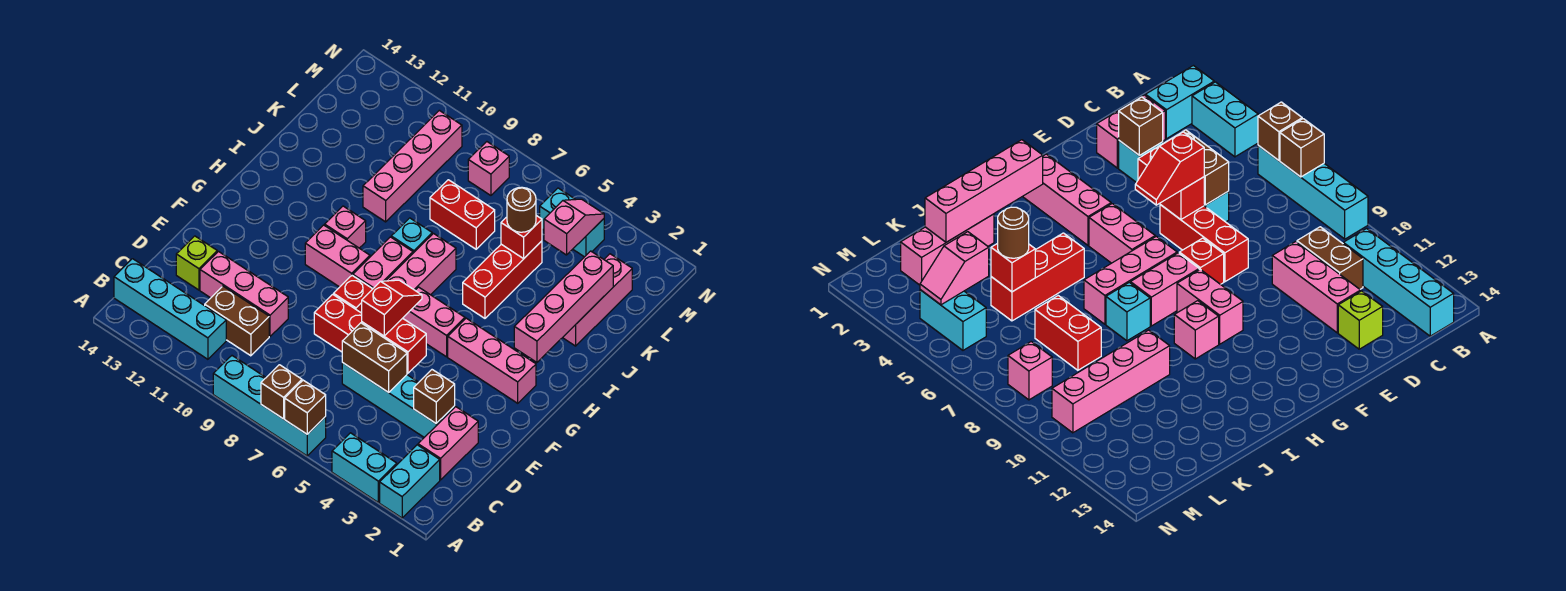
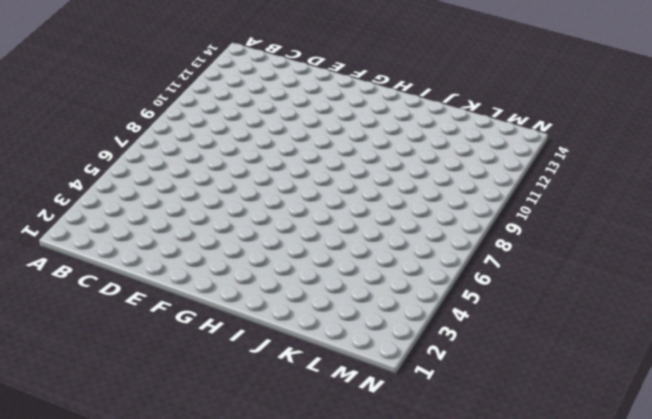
none -> cyan brick A2:B2 level 1
none -> cyan brick A3:A4 level 1
none -> cyan brick A6:A9 level 1
none -> cyan brick B11:B14 level 1

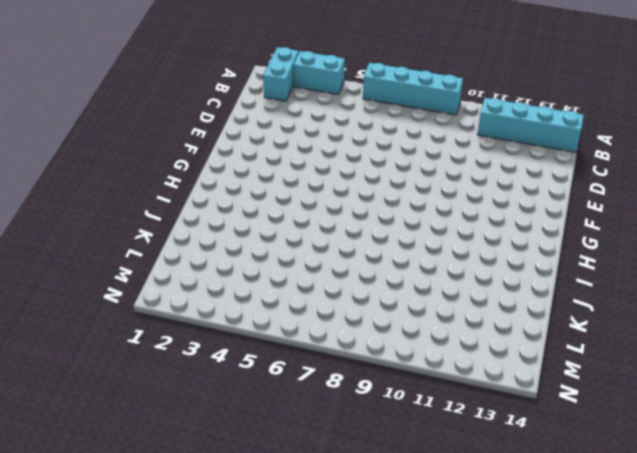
none -> pink brick C2:D2 level 1
none -> brown brick C10:C11 level 1
none -> cyan brick D3:D6 level 1
none -> pink brick D10:D12 level 1

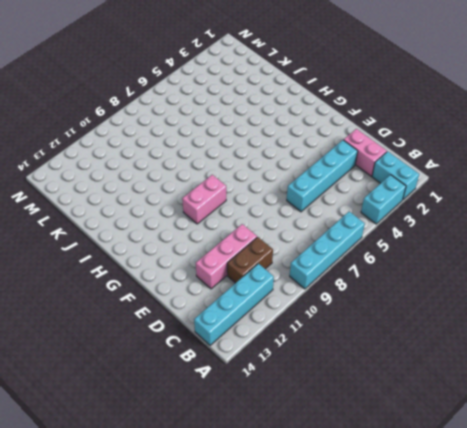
none -> lime brick D13 level 1
none -> red brick E6:E8 level 1
none -> red brick F8 level 1
none -> pink brick G2:G4 level 1

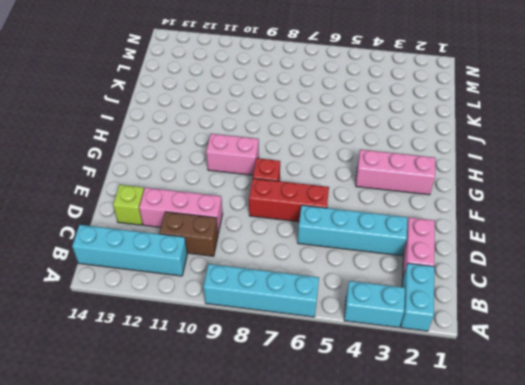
none -> pink brick G5:G6 level 1
none -> pink brick G7:I7 level 1
none -> pink brick G8:H8 level 1
none -> pink brick H10 level 1

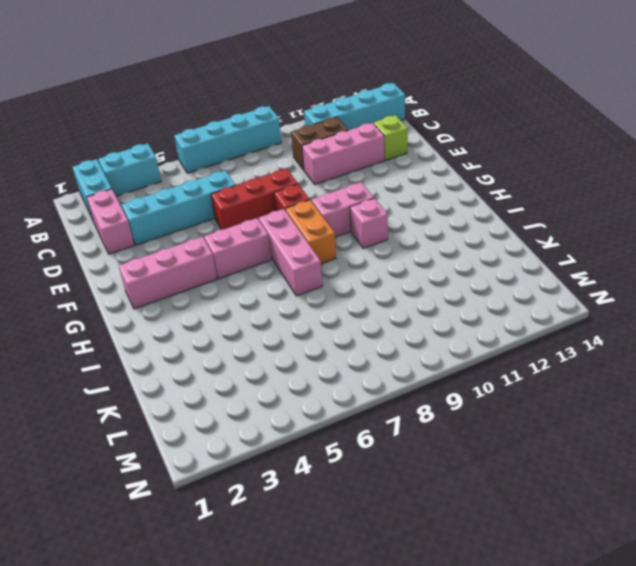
orange brick G8:H8 level 1 -> pink brick G8:H8 level 1
none -> red brick I5:K5 level 1
none -> cyan brick I8 level 1
none -> pink brick J2:L2 level 1
none -> pink brick J10:M10 level 1

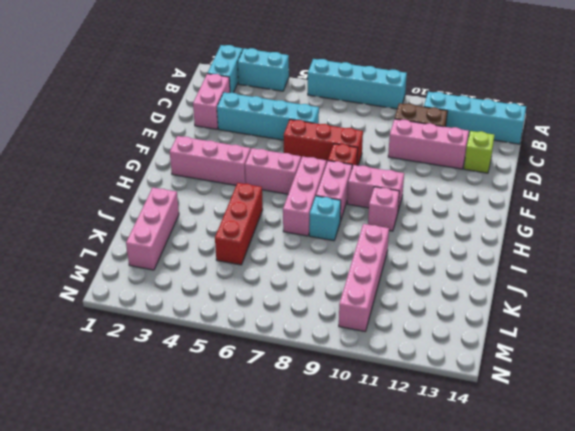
none -> red brick K7:K8 level 1
none -> cyan brick M4:M5 level 1
none -> pink brick M8 level 1
none -> brown brick A6 level 2

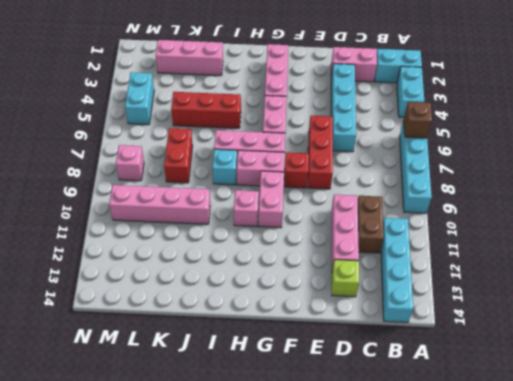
none -> brown brick A7 level 2
none -> brown brick D3 level 2
none -> brown brick D5:D6 level 2
none -> red brick E5:E6 level 2

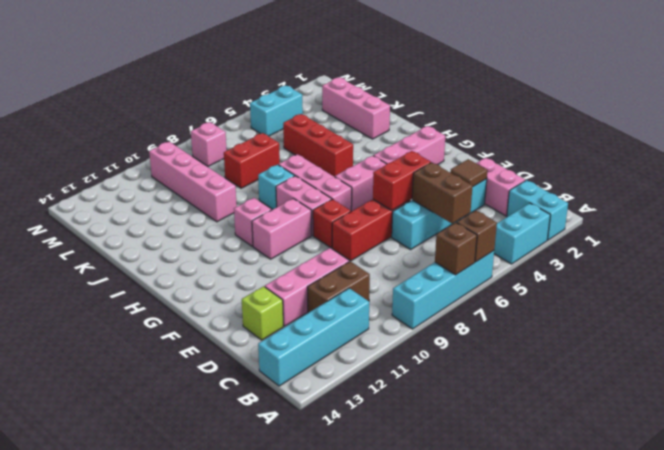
brown brick C5:D5 level 2 -> brown brick D5:D6 level 2
brown tile D3 level 2 -> brown brick D3 level 2
none -> pink brick H2:K2 level 2
none -> red brick K5 level 2
none -> pink slope L4:M4 level 2 top L
none -> red slope E6:F6 level 3 top E

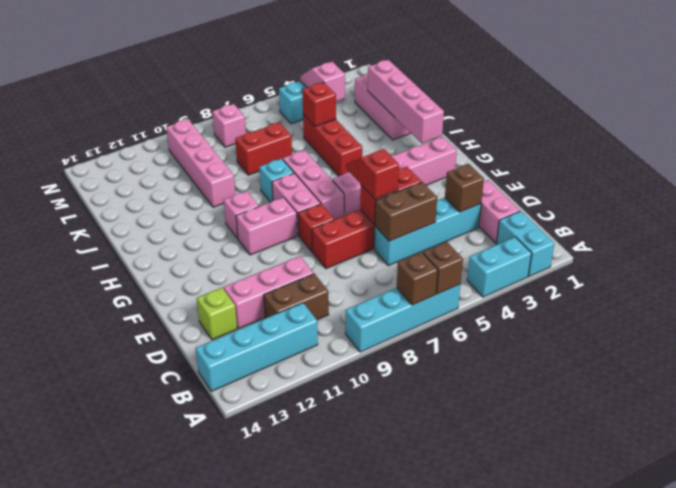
none -> brown round brick K5 level 3

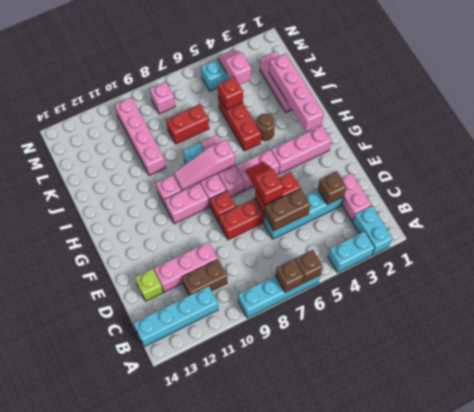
pink slope H7:H9 level 2 top 7 -> none
brown round brick I4 level 1 -> brown round brick K5 level 3

